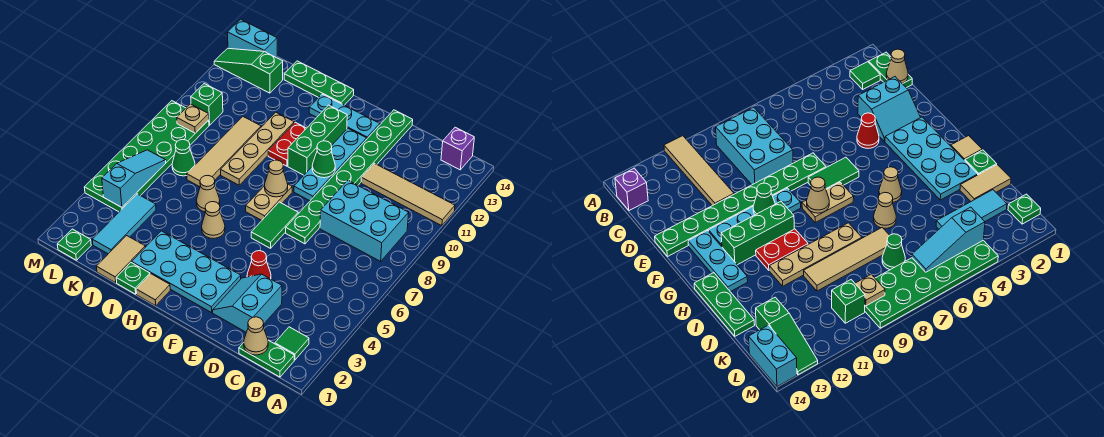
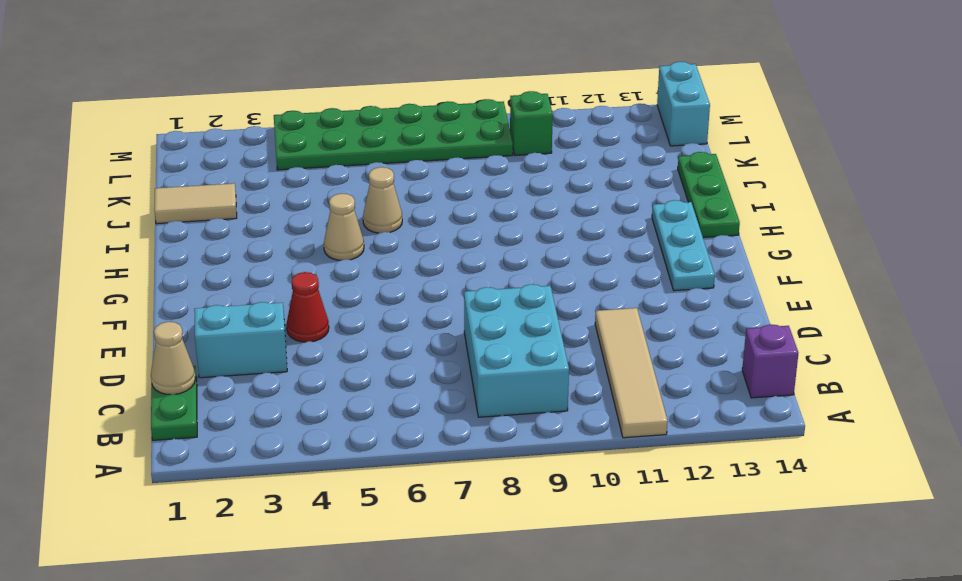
none -> green tile B2 level 1
none -> green plate E7:E14 level 1
none -> cyan plate F2:I3 level 1
none -> green tile F6:F7 level 1

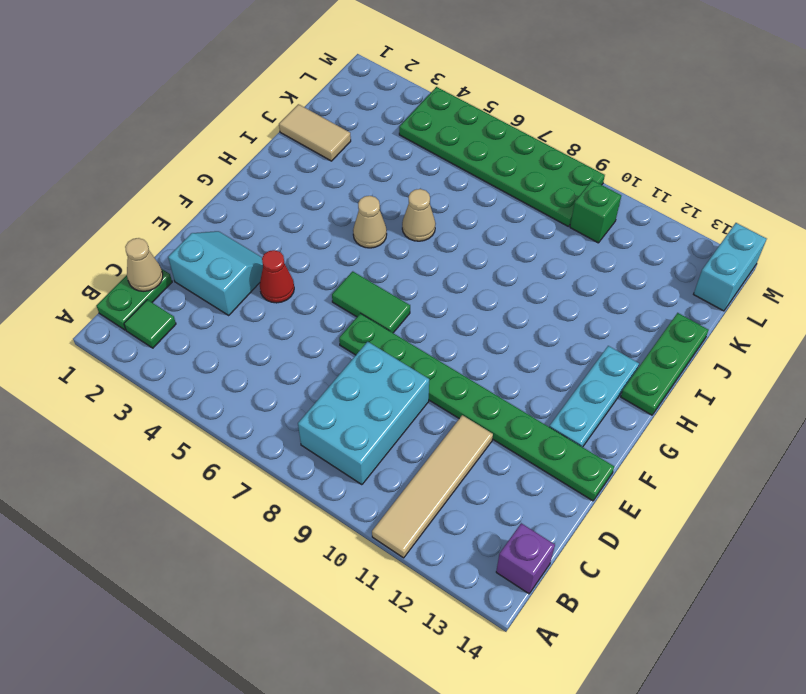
none -> cyan plate F2:I3 level 1
none -> cyan plate F9:F12 level 1
none -> tan plate G7:G8 level 1
none -> green brick G10:G12 level 1

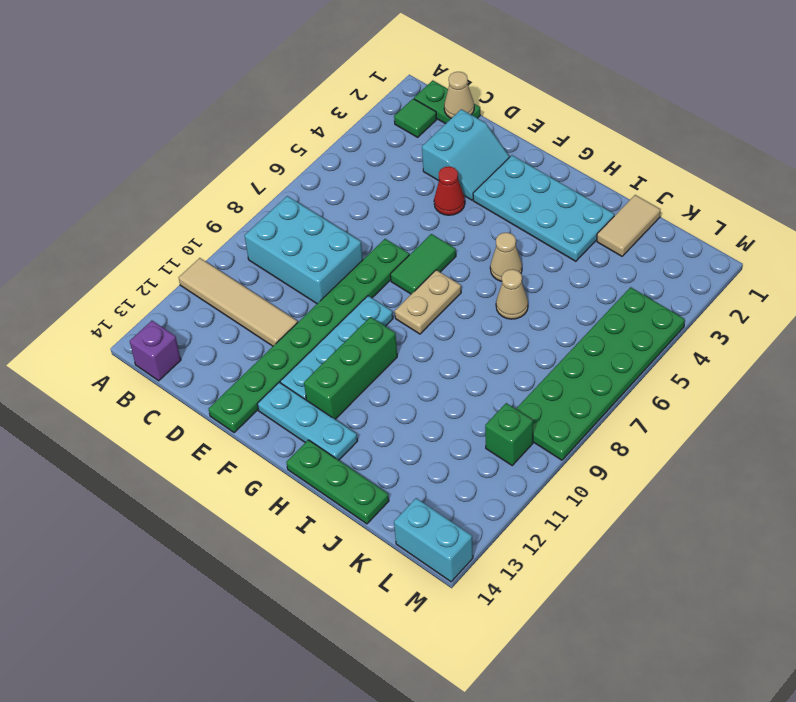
none -> tan tile H1 level 1
none -> red plate H10:H11 level 1
none -> green plate I1 level 1
none -> tan plate I8:I11 level 1

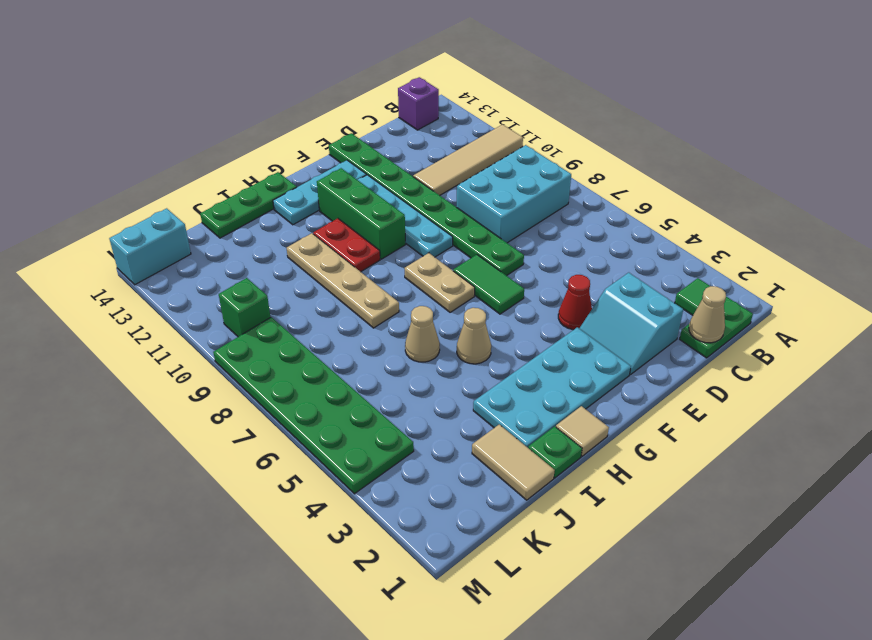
none -> tan tile J7:J10 level 1
none -> cyan tile K2:K4 level 1
none -> green cone K7 level 1
none -> green slope K13:M13 level 1 top K

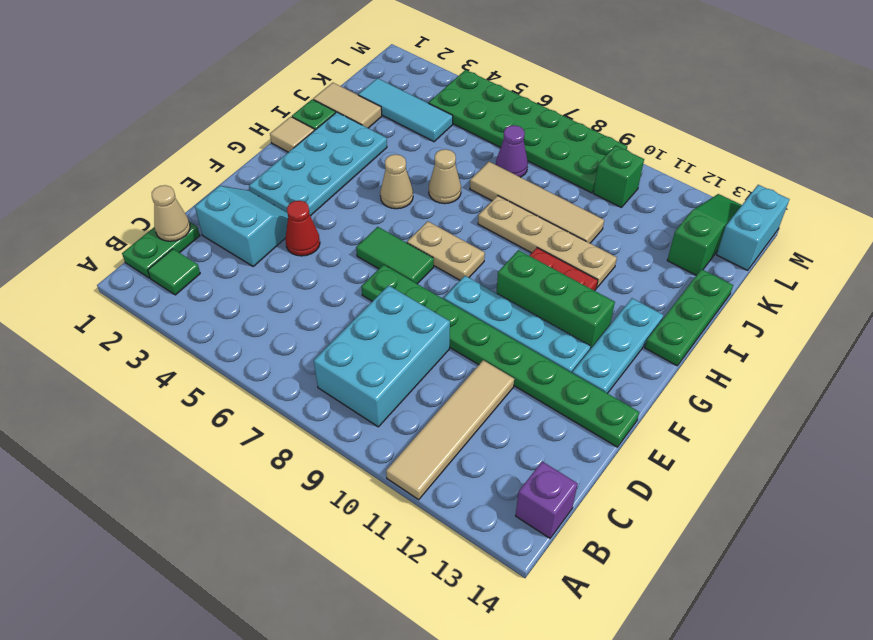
purple cone K7 level 1 -> green cone K7 level 1
none -> green plate L1 level 1
none -> green cone F10 level 2
none -> tan cone G8 level 2
none -> cyan slope L4:L6 level 2 top 4

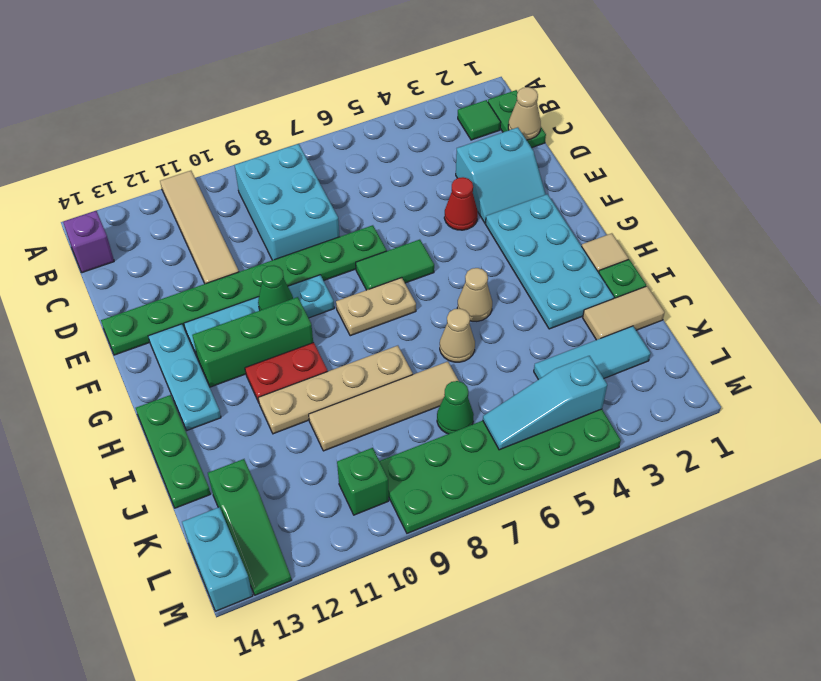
none -> green plate L1 level 1
none -> tan cone G8 level 2
none -> tan plate L9 level 2

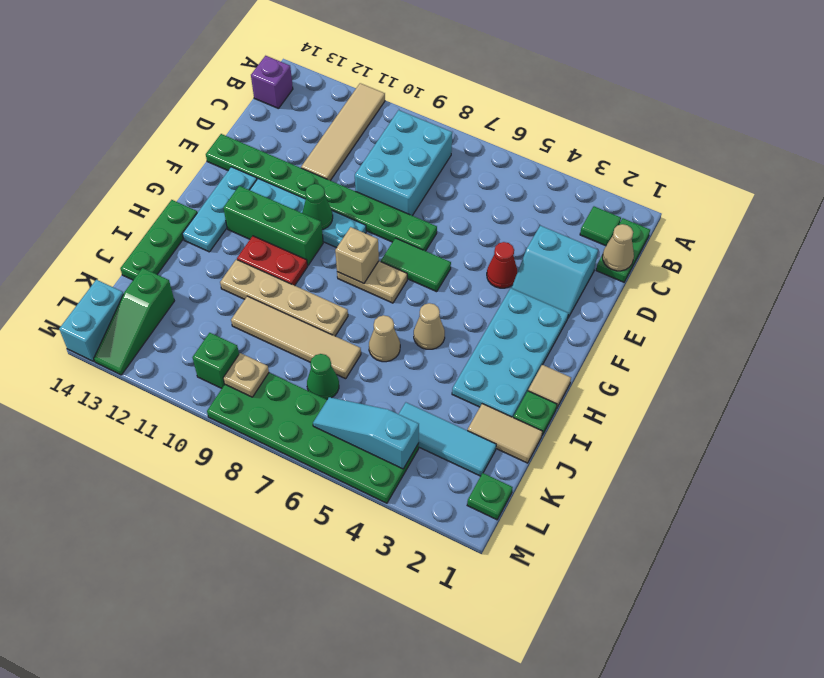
tan brick G8 level 2 -> tan cone G8 level 2

